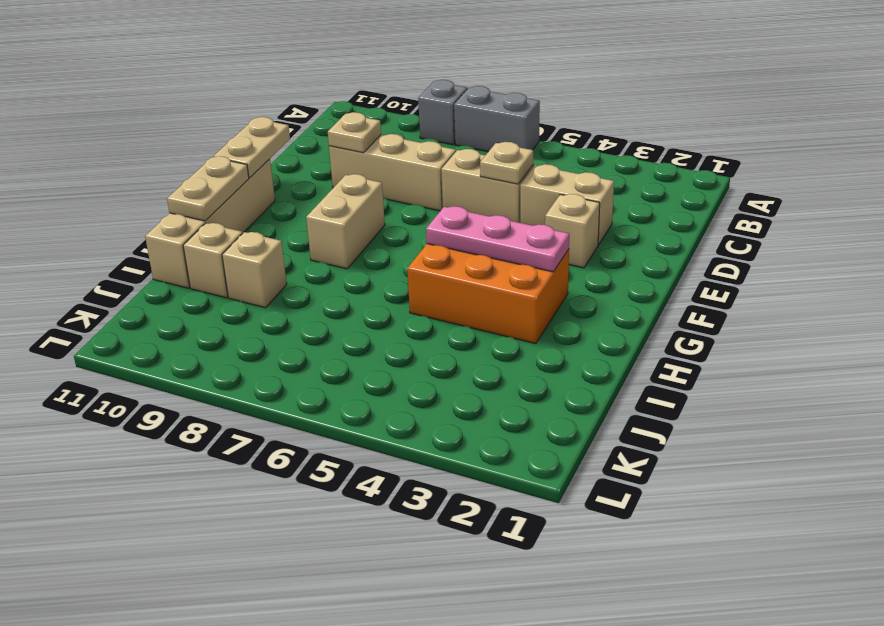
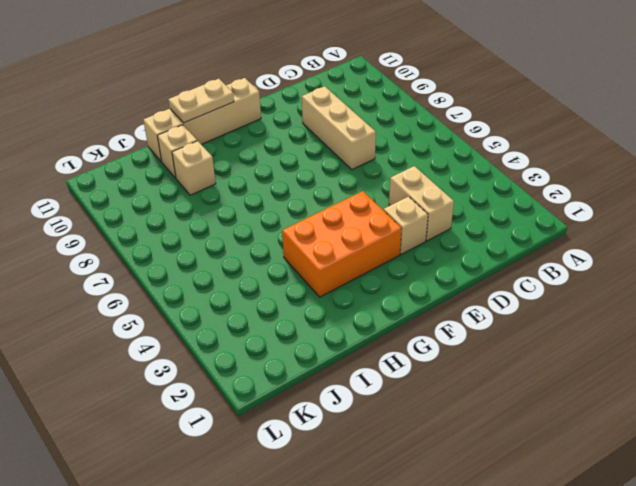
orange brick F3:H4 level 1 -> orange brick G3:H5 level 1
none -> grey brick A6:A7 level 1
none -> grey brick A8 level 1
none -> tan brick D5:D6 level 1

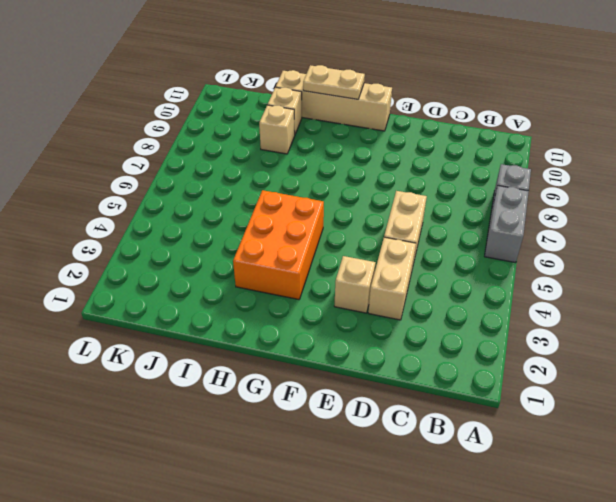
none -> tan brick D7:D9 level 1
none -> tan brick F8:G8 level 1
none -> tan plate D5 level 2

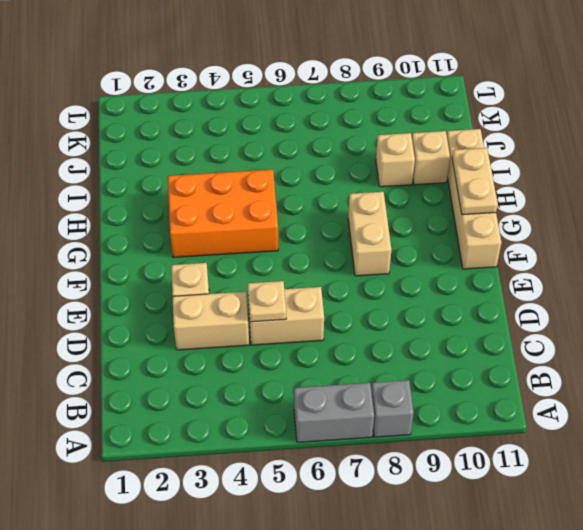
none -> tan brick D7:D9 level 1
none -> tan plate D9 level 2
none -> tan plate E11:F11 level 2

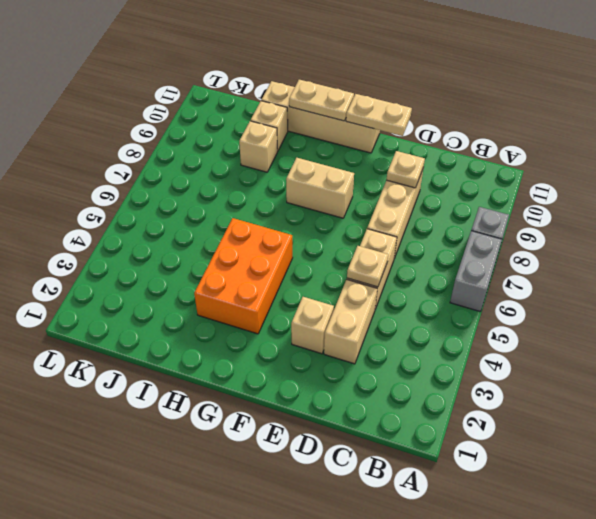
none -> pink plate G3:G5 level 2

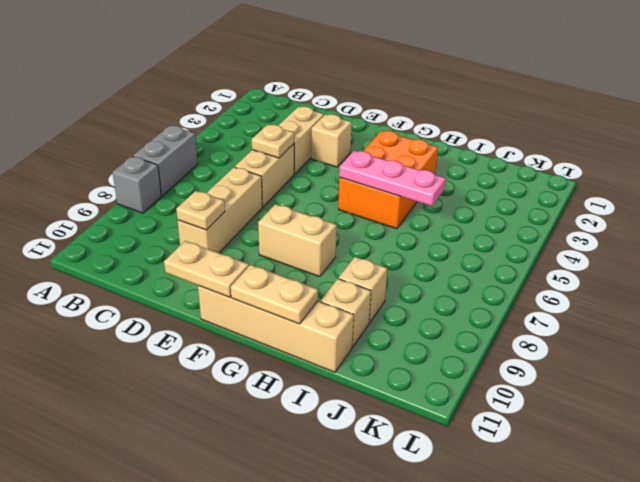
pink plate G5:I5 level 2 -> pink plate G3:G5 level 2

